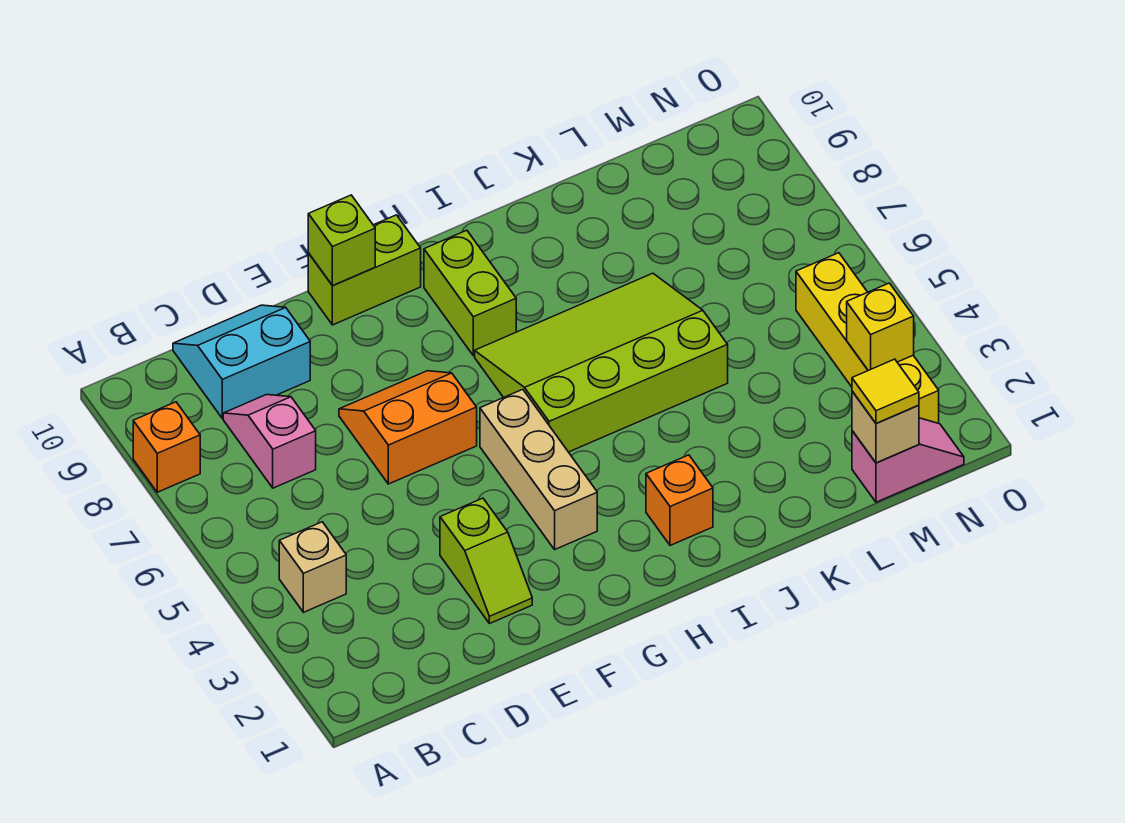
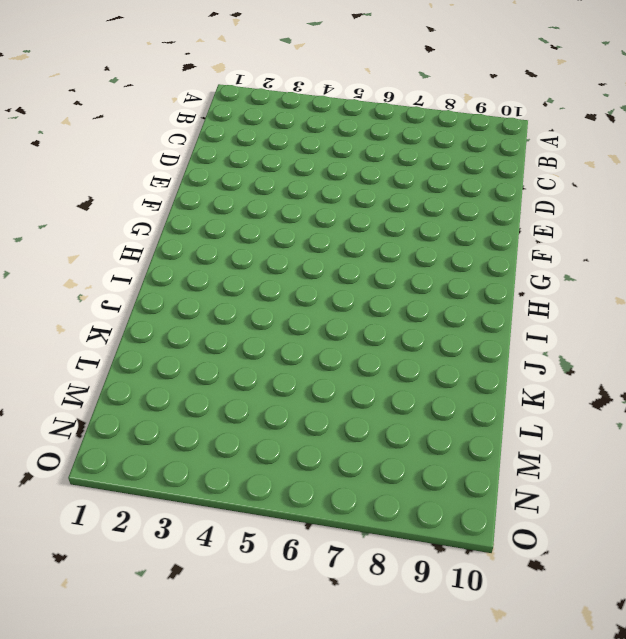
none -> orange brick A8 level 1
none -> tan brick B4 level 1
none -> pink slope C7:C8 level 1 top 7

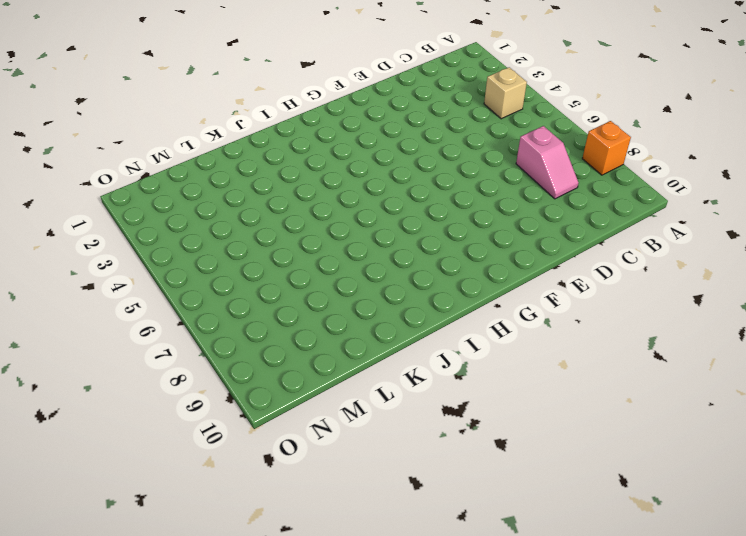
none -> cyan slope C9:D10 level 1 top 9
none -> lime slope E2:E3 level 1 top 3
none -> orange slope E6:F7 level 1 top 6

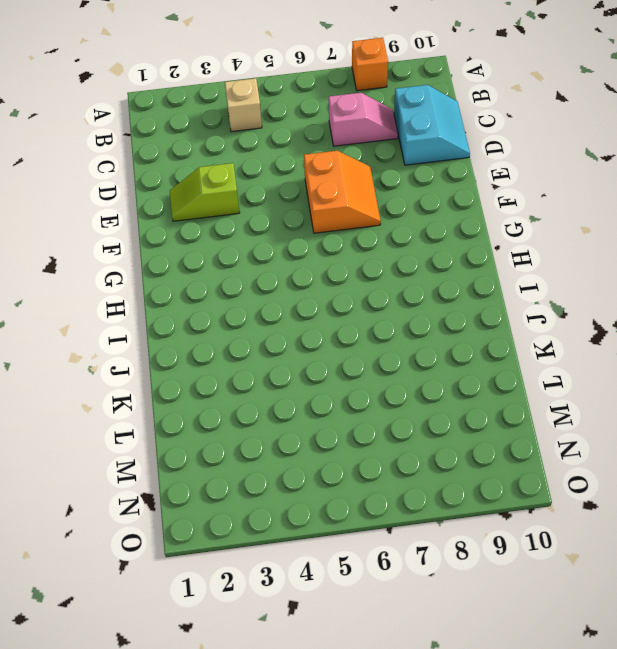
none -> lime brick F10:G10 level 1
none -> tan brick G3:G5 level 1
none -> lime slope H5:K7 level 1 top 5

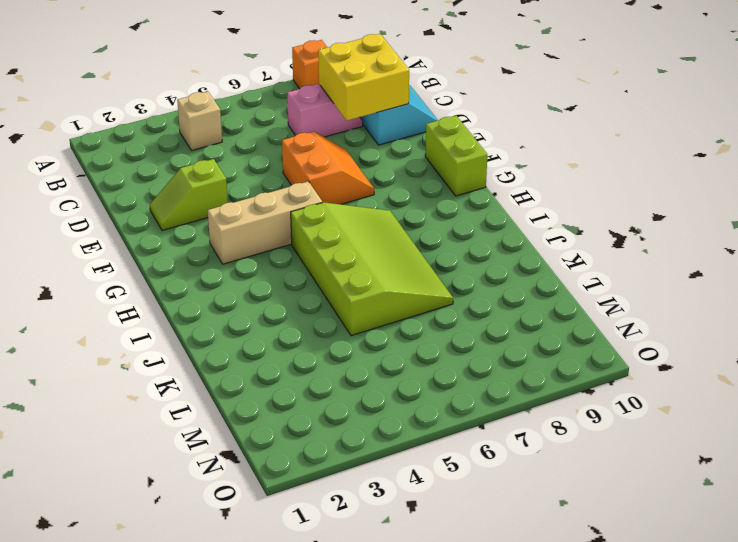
yellow brick C8:D9 level 2 -> none
none -> lime brick H8:H9 level 1
none -> orange brick I2 level 1
none -> pink slope M1:N1 level 1 top M

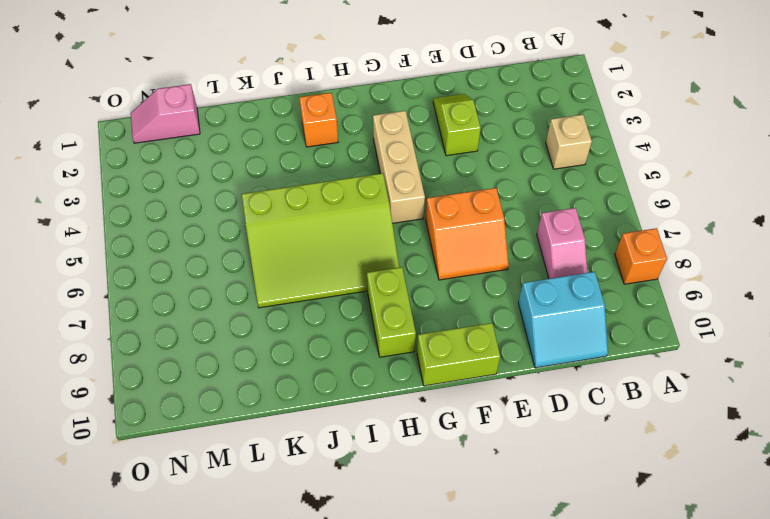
none -> yellow brick N2:N5 level 1
none -> lime brick F10 level 2
none -> tan brick M1 level 2

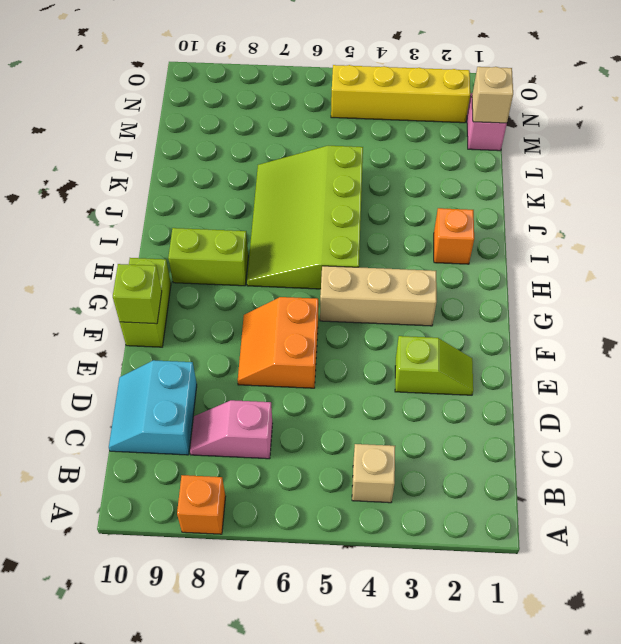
none -> yellow brick N3 level 2
none -> yellow tile M1 level 3

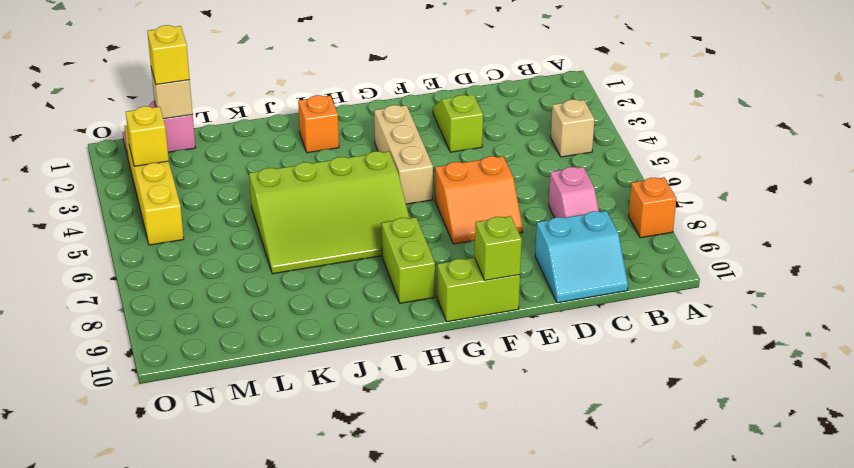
yellow brick M1 level 3 -> yellow tile M1 level 3

